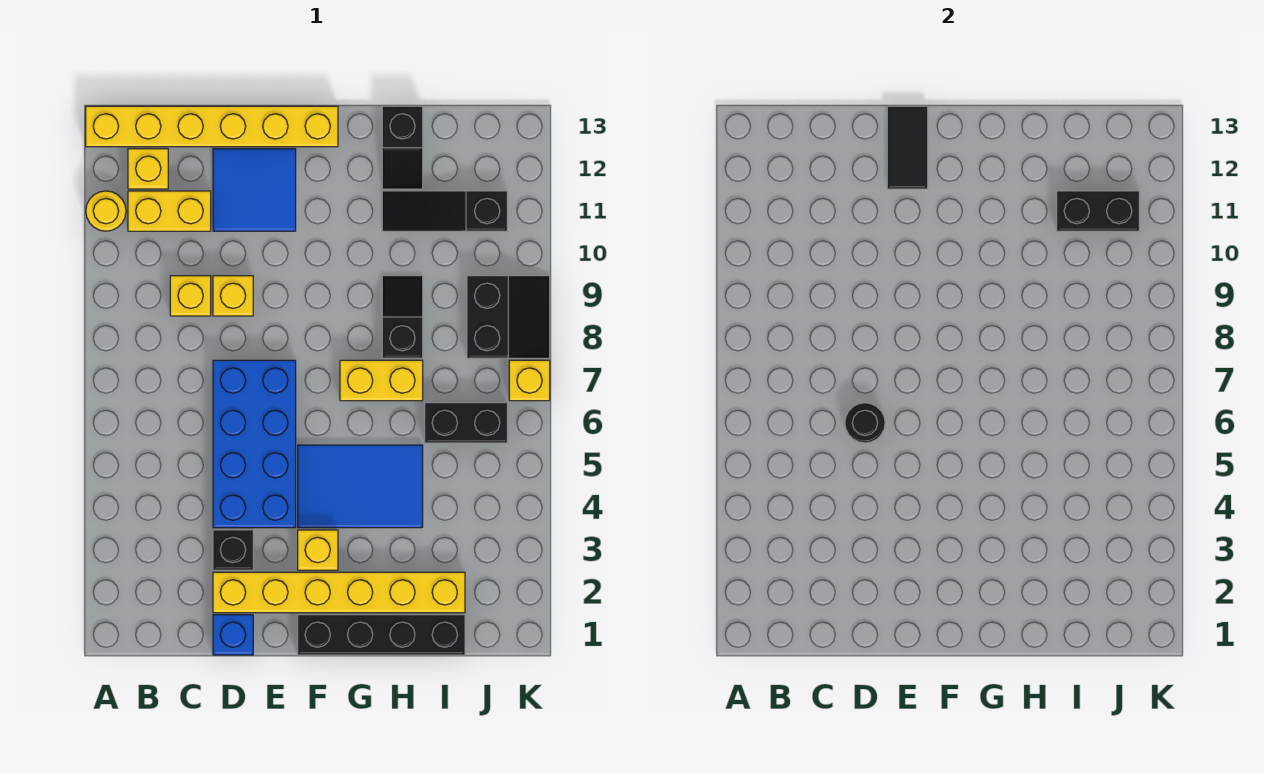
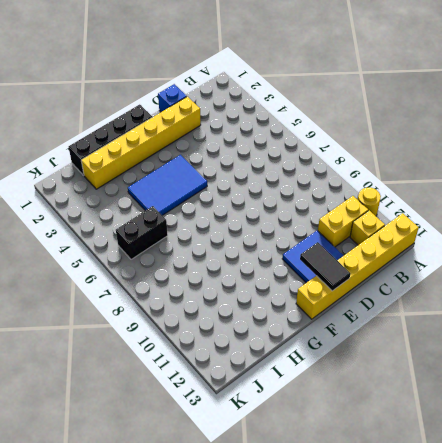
none -> yellow brick C9 level 1
none -> black brick D3 level 1
none -> blue brick D4:E7 level 1

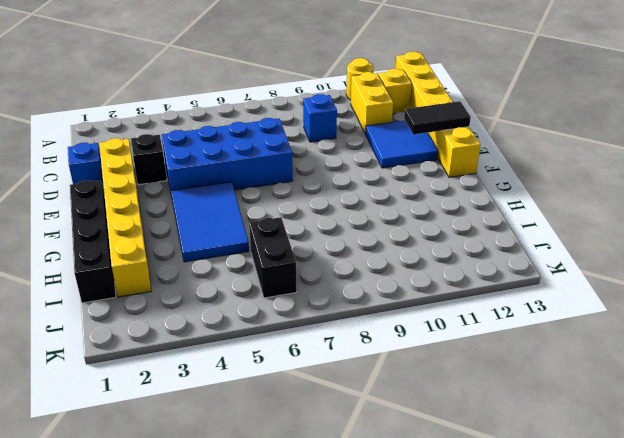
blue brick C9 level 1 -> yellow brick C9 level 1
none -> yellow brick D9 level 1
none -> yellow brick F3 level 1
none -> yellow brick G7:H7 level 1

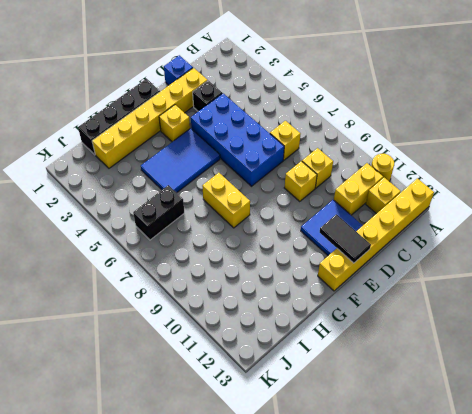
yellow brick C7 level 1 -> yellow brick K7 level 1
yellow brick G7:G8 level 1 -> yellow brick G7:H7 level 1
none -> black slope H8:H9 level 1 top 8
none -> black slope H11:J11 level 1 top J
none -> black slope H12:H13 level 1 top 13

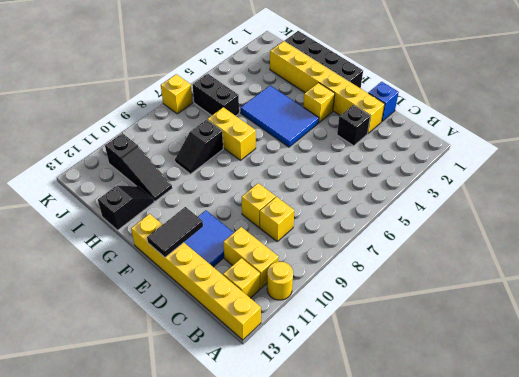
none -> blue brick D4:E7 level 1
none -> black slope J8:K9 level 1 top J
none -> black round brick D6 level 2

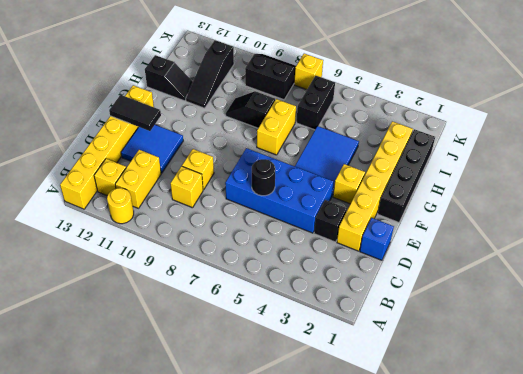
none -> black brick I11:J11 level 2

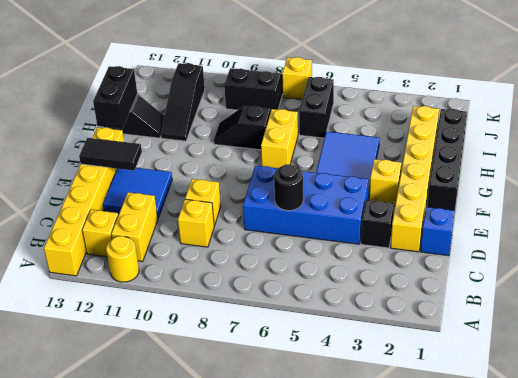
black brick G13:H13 level 2 -> black brick I11:J11 level 2

